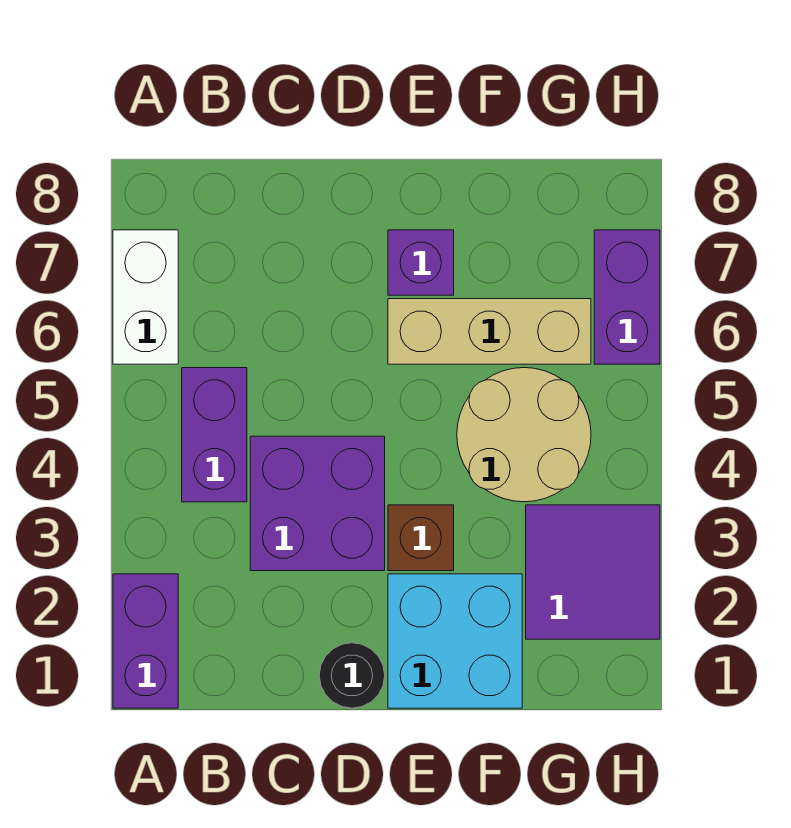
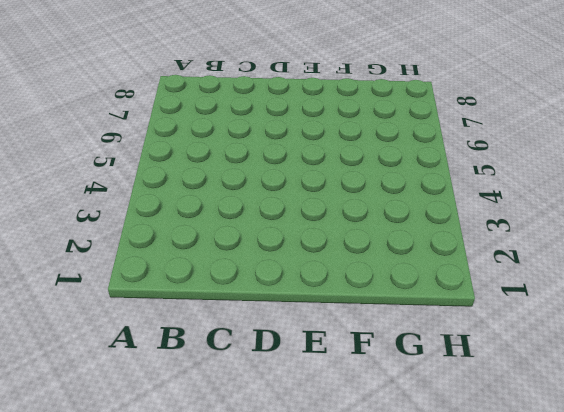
none -> purple brick A1:A2 level 1
none -> white brick A6:A7 level 1
none -> purple brick B4:B5 level 1

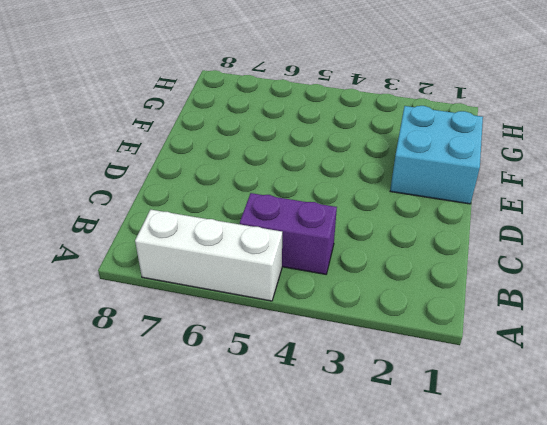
white brick A5:A7 level 1 -> white brick A6:A7 level 1
none -> purple brick A1:A2 level 1
none -> purple brick C3:D4 level 1
none -> black round brick D1 level 1

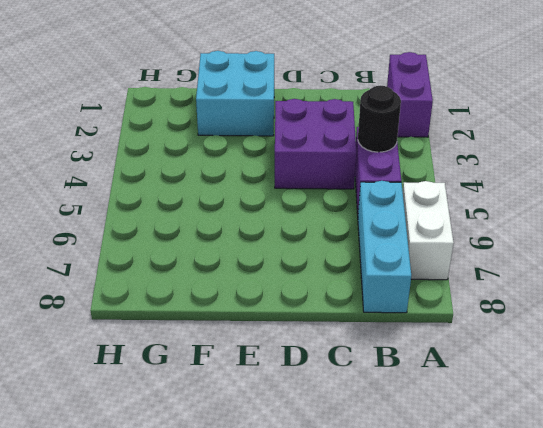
black round brick B4 level 2 -> black round brick D1 level 1
cyan brick B6:B8 level 1 -> none
none -> brown brick E3 level 1
none -> tan brick E6:G6 level 1
none -> purple brick E7 level 1

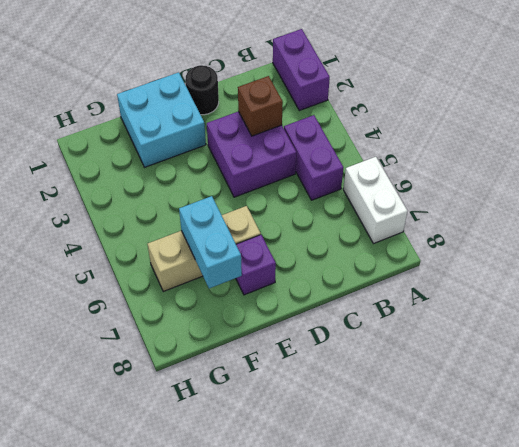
brown brick C3 level 2 -> brown brick E3 level 1
cyan brick F6:F7 level 2 -> none
none -> tan round brick F4:G5 level 1
none -> purple tile G2:H3 level 1
none -> purple brick H6:H7 level 1

